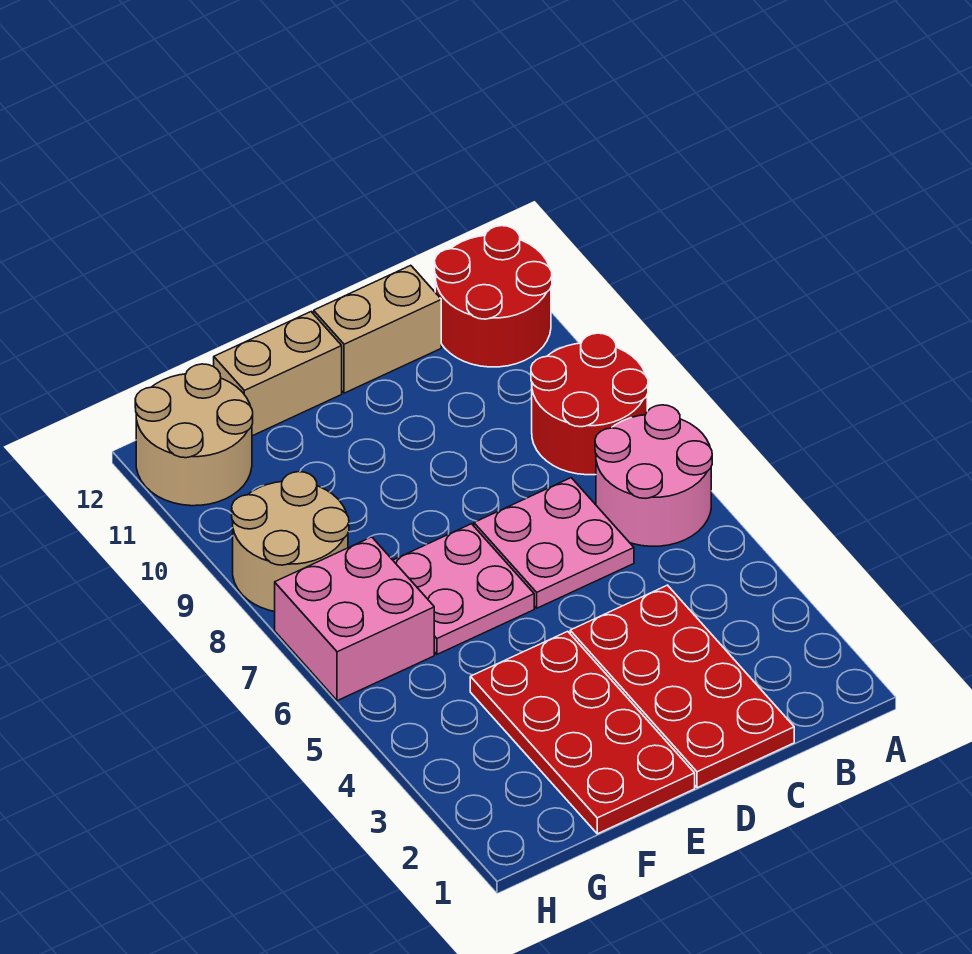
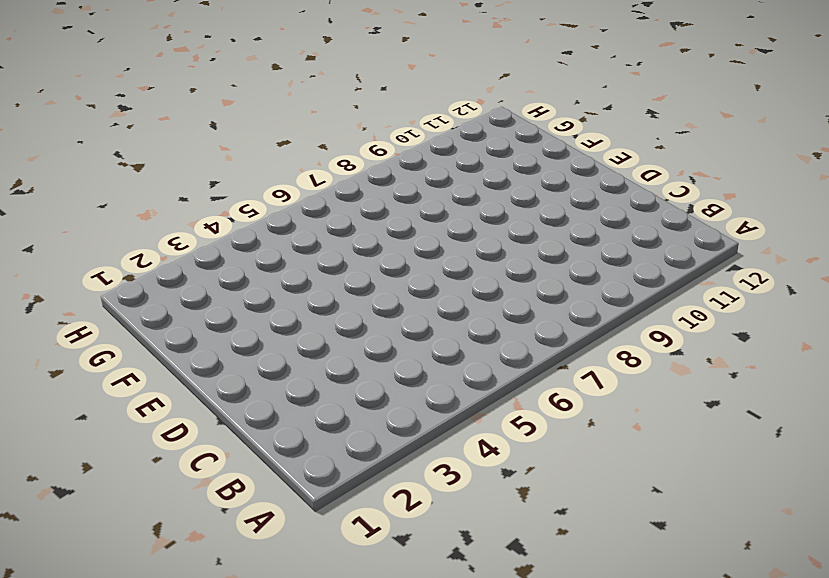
none -> pink round brick A6:B7 level 1
none -> red round brick A8:B9 level 1
none -> red round brick A11:B12 level 1

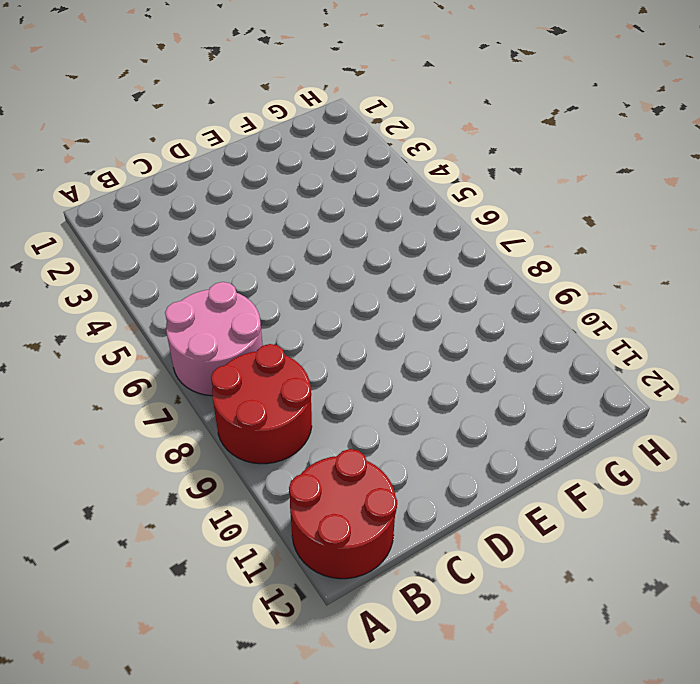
none -> red plate C1:D4 level 1
none -> pink plate C6:D7 level 1
none -> tan brick C12:D12 level 1

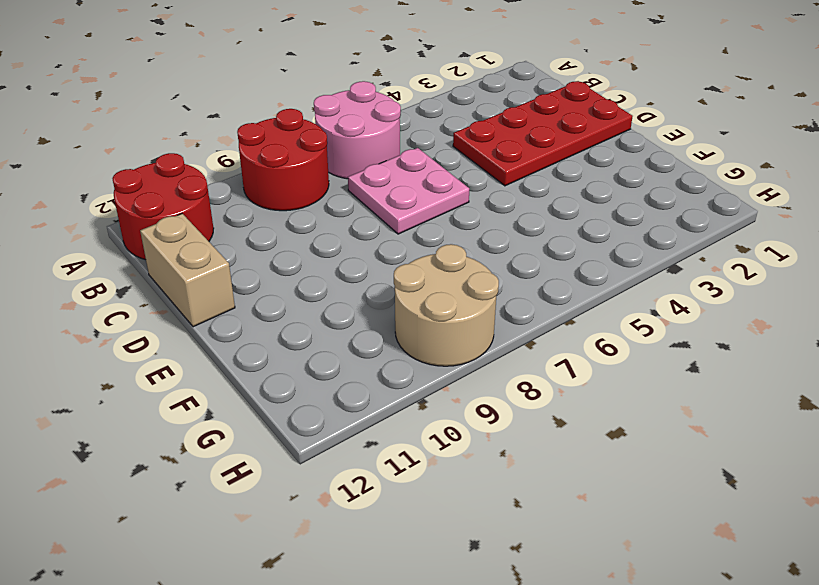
none -> red plate E1:F4 level 1
none -> pink plate E6:F7 level 1
none -> tan brick E12:F12 level 1

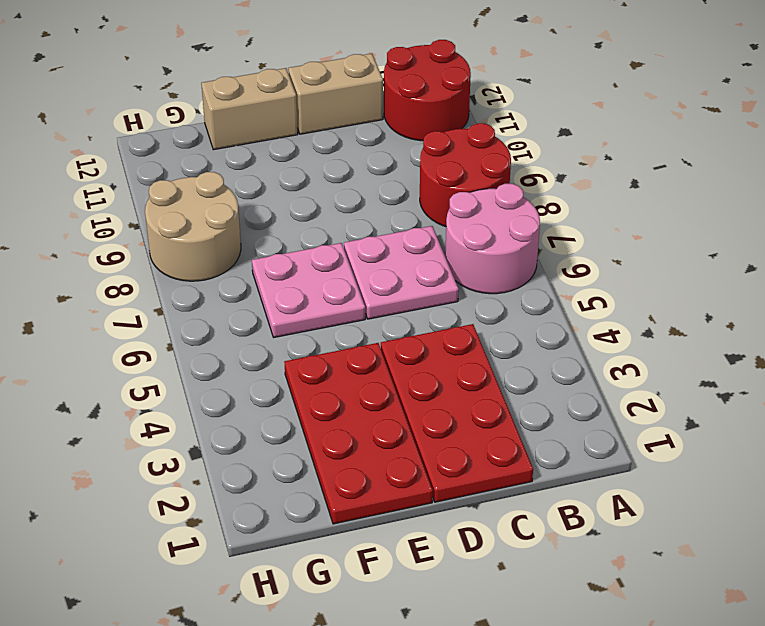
none -> pink brick G6:H7 level 1
none -> tan round brick G11:H12 level 1

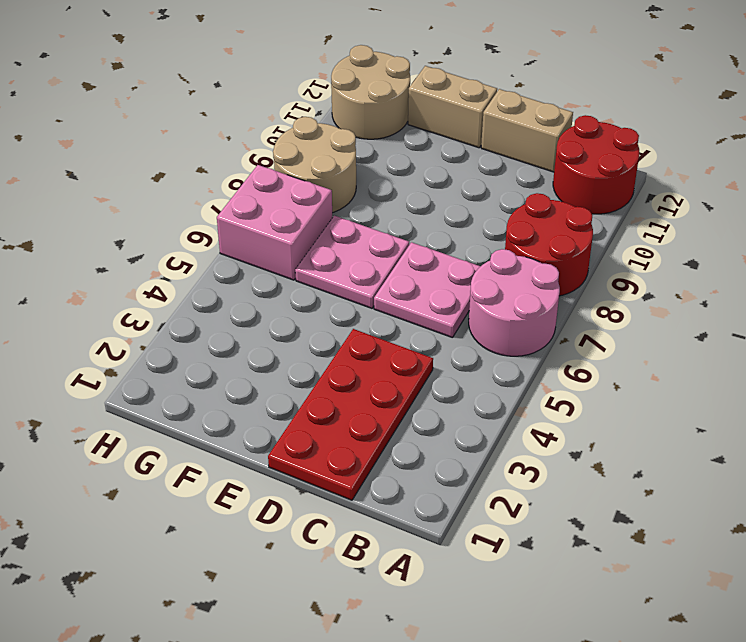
none -> red plate E1:F4 level 1

